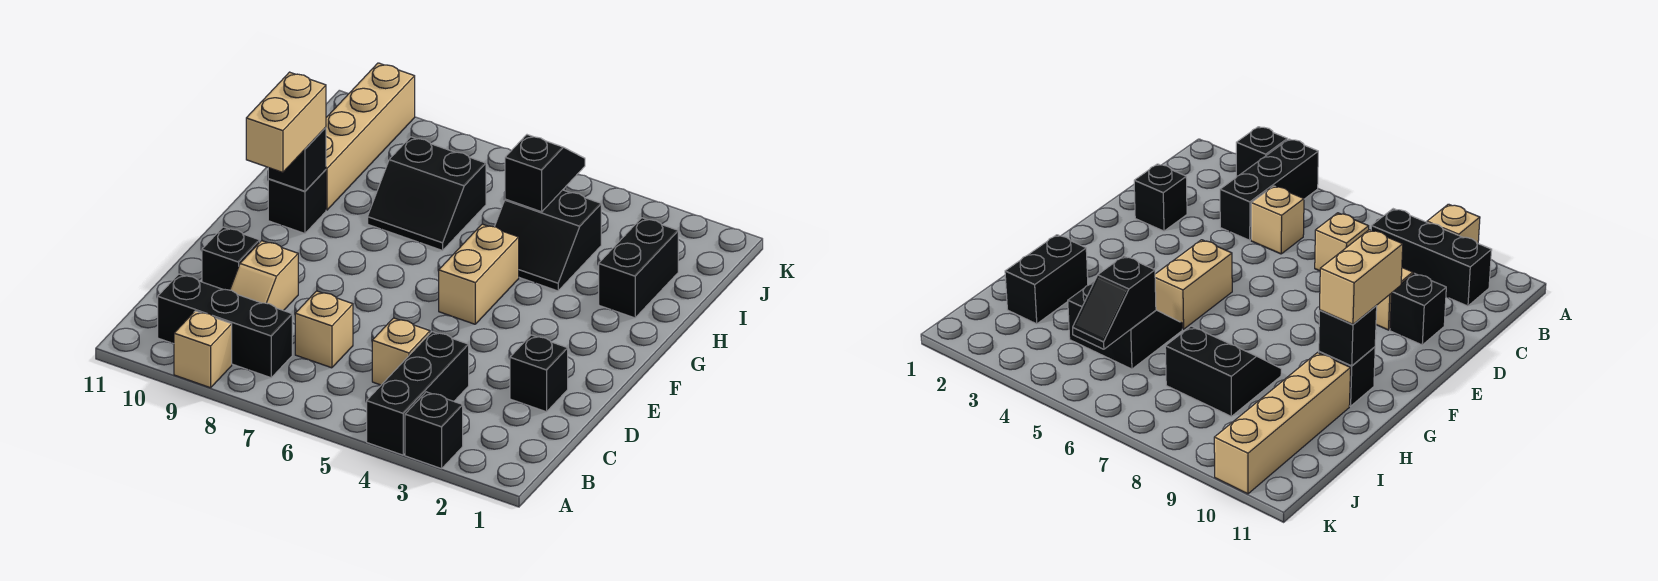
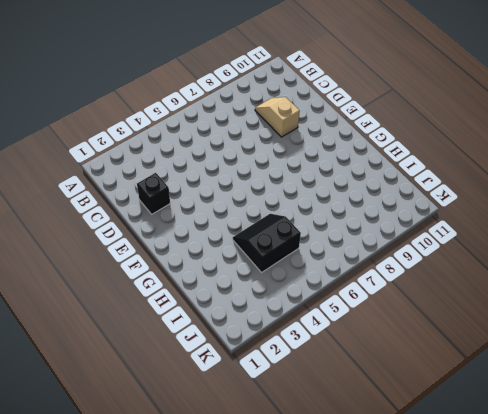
none -> black brick A3 level 1
none -> black brick A4:C4 level 1
none -> tan brick A9 level 1

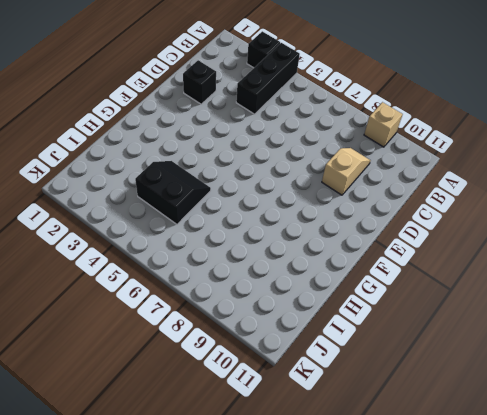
none -> black brick B8:B10 level 1
none -> tan brick C5 level 1
none -> tan brick C7 level 1

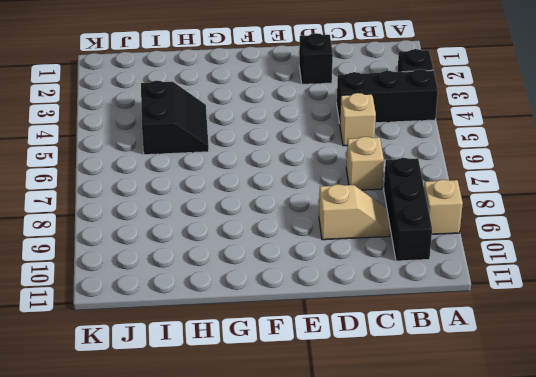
none -> black brick D10 level 1
none -> tan brick F5:G5 level 1
none -> black brick G10 level 1

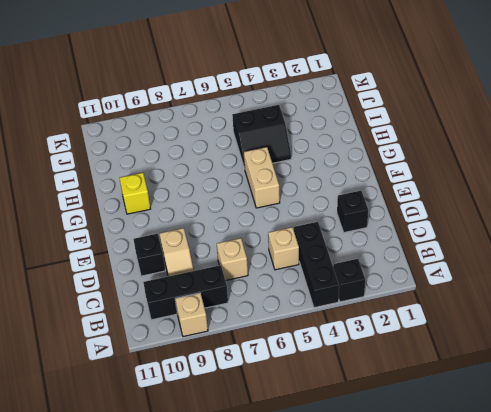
yellow brick G10 level 1 -> black brick G10 level 1
none -> black brick H2:I2 level 1
none -> black slope H7:I8 level 1 top I
none -> tan brick H10:K10 level 1

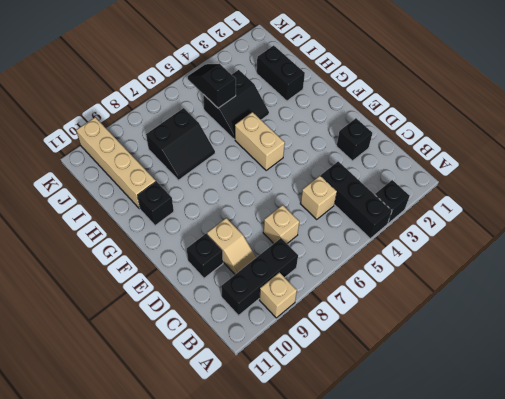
none -> black brick G10 level 2
none -> tan brick F10:G10 level 3

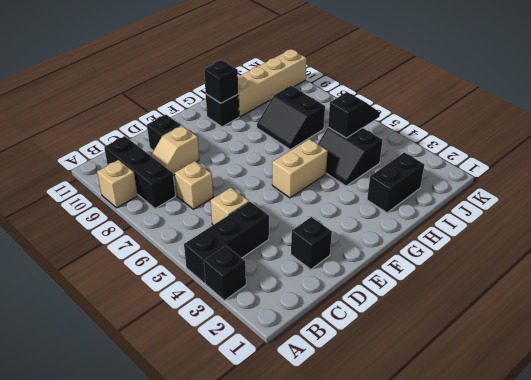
none -> tan brick F10:G10 level 3

